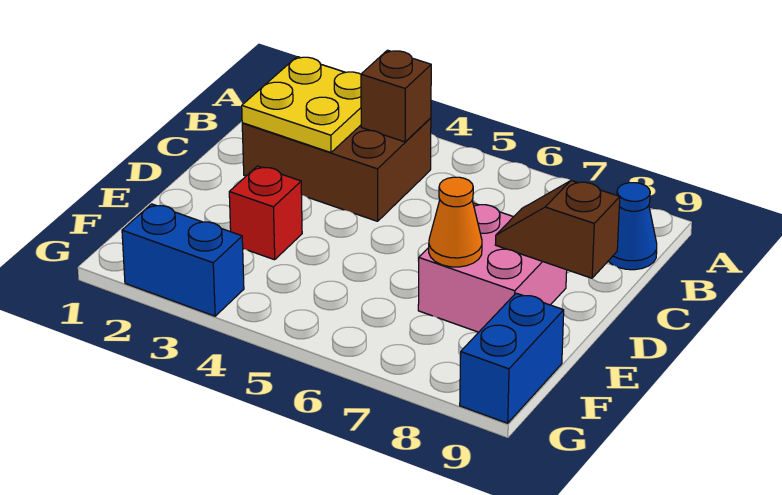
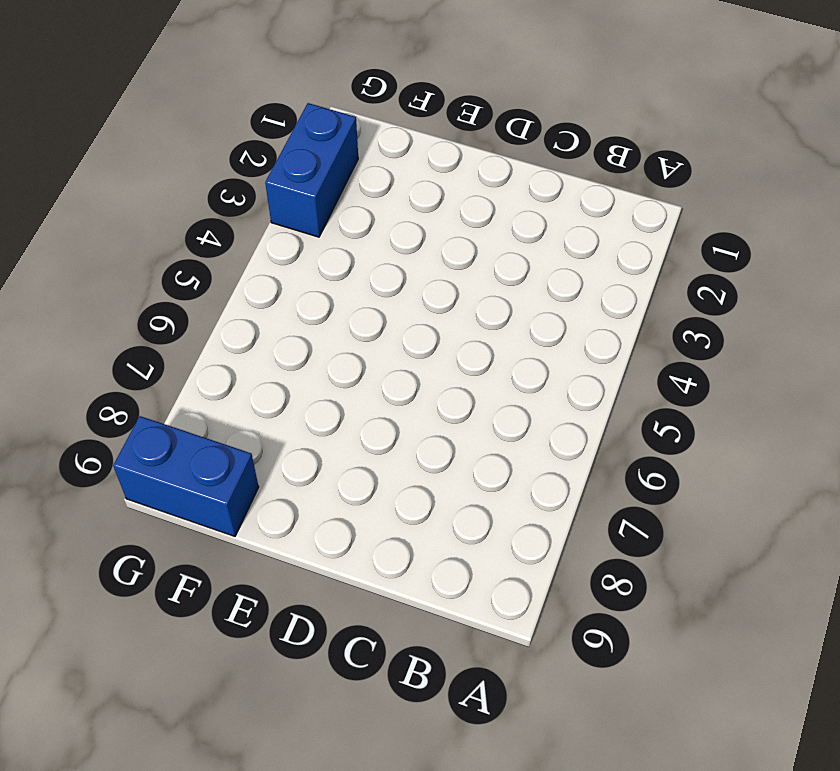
none -> brown brick B2:C4 level 1
none -> blue cone B9 level 1

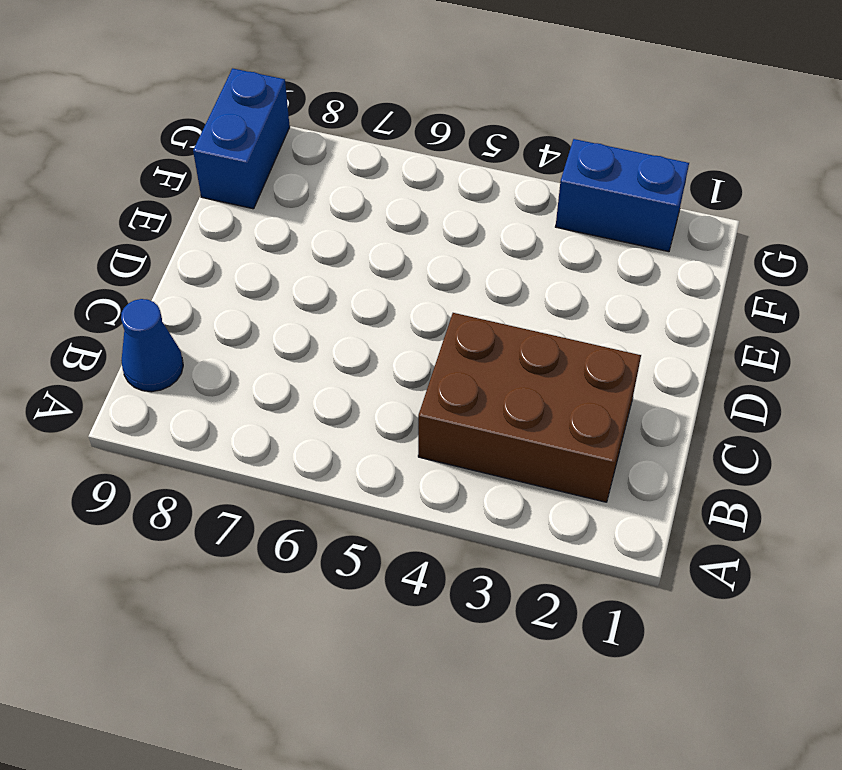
none -> pink brick D7:E8 level 1
none -> red brick E3 level 1

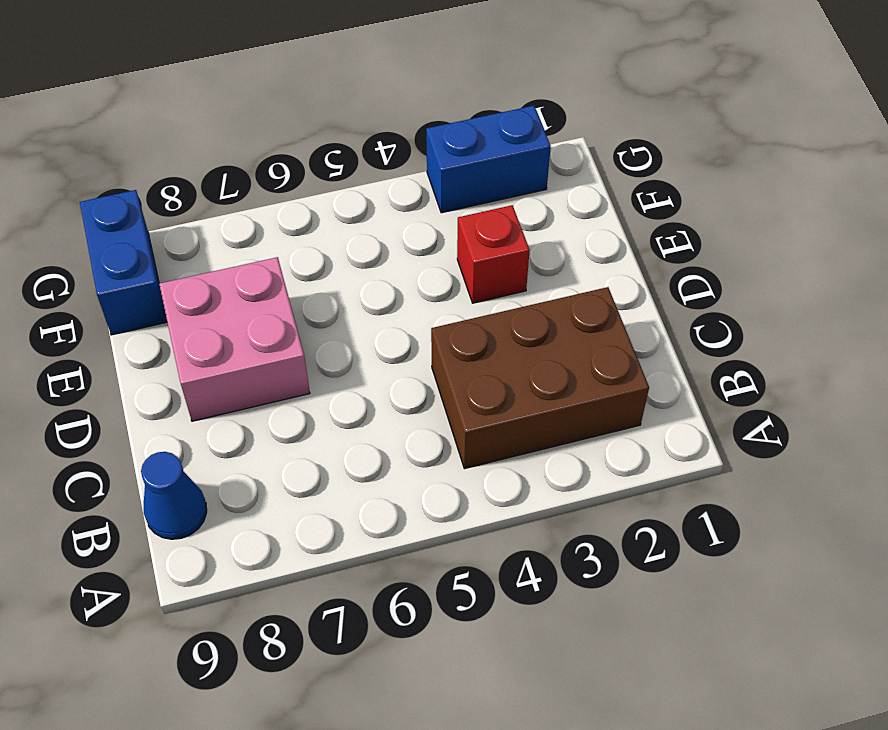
none -> yellow plate B2:C3 level 2
none -> brown brick B4 level 2

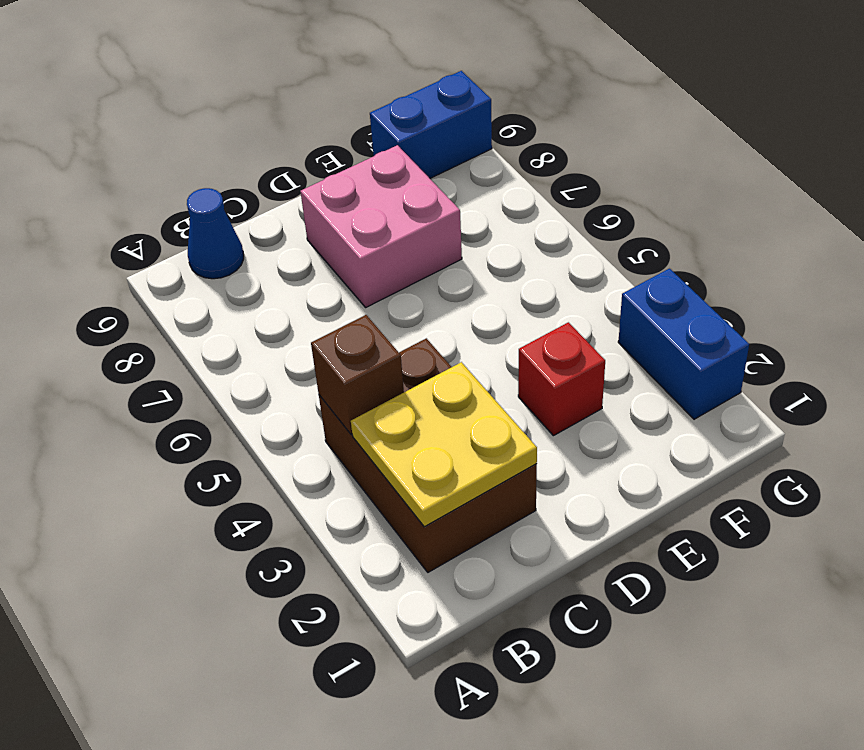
none -> brown slope D8:D9 level 2 top 9
none -> orange cone E7 level 2

